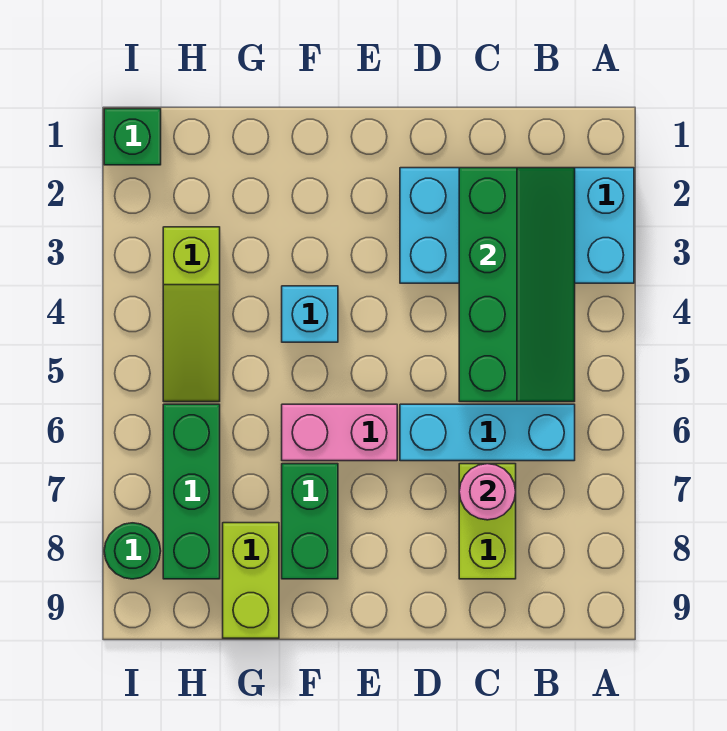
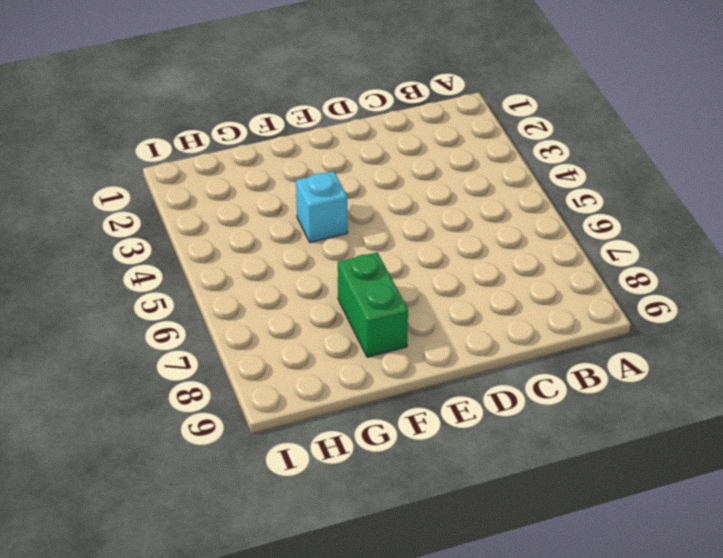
none -> cyan brick A2:D3 level 1
none -> cyan brick B6:D6 level 1
none -> lime brick C7:C8 level 1

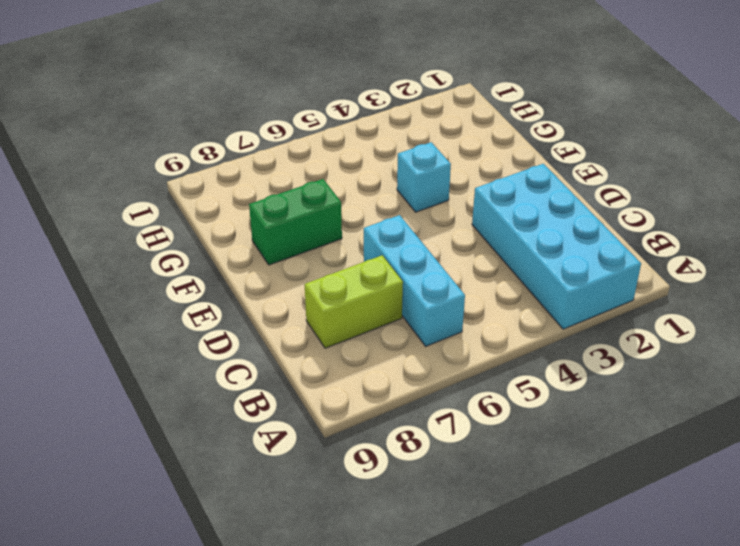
none -> pink brick E6:F6 level 1
none -> lime brick G8:G9 level 1
none -> lime slope H3:H5 level 1 top 3

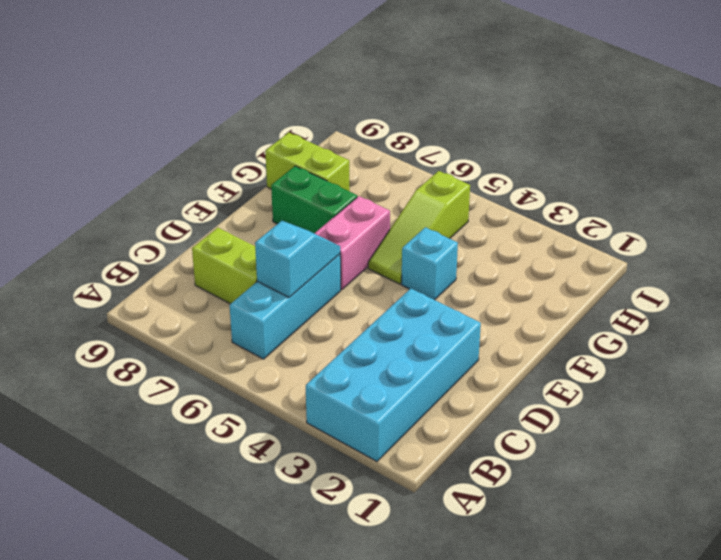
cyan slope C6:D6 level 2 top C -> none
lime slope F5:H5 level 1 top H -> lime slope H3:H5 level 1 top 3
none -> green brick H6:H8 level 1
none -> green brick I1 level 1
none -> green round brick I8 level 1

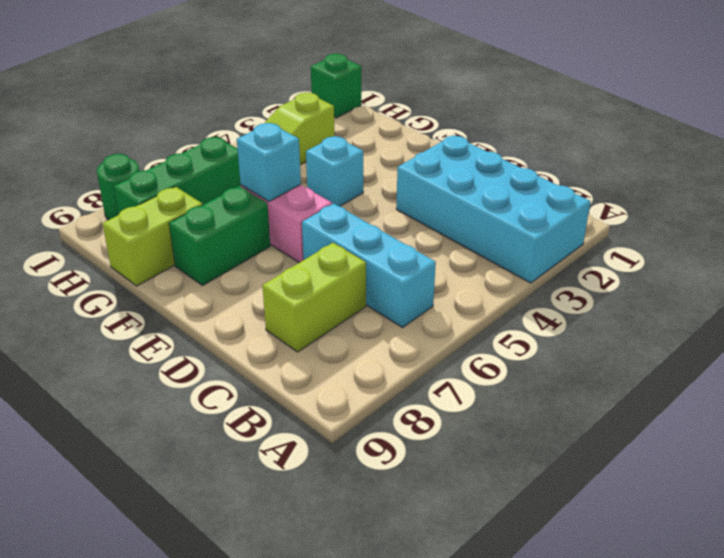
cyan brick F6 level 2 -> none
none -> green slope B2:C5 level 2 top C
none -> pink round brick C7 level 2

